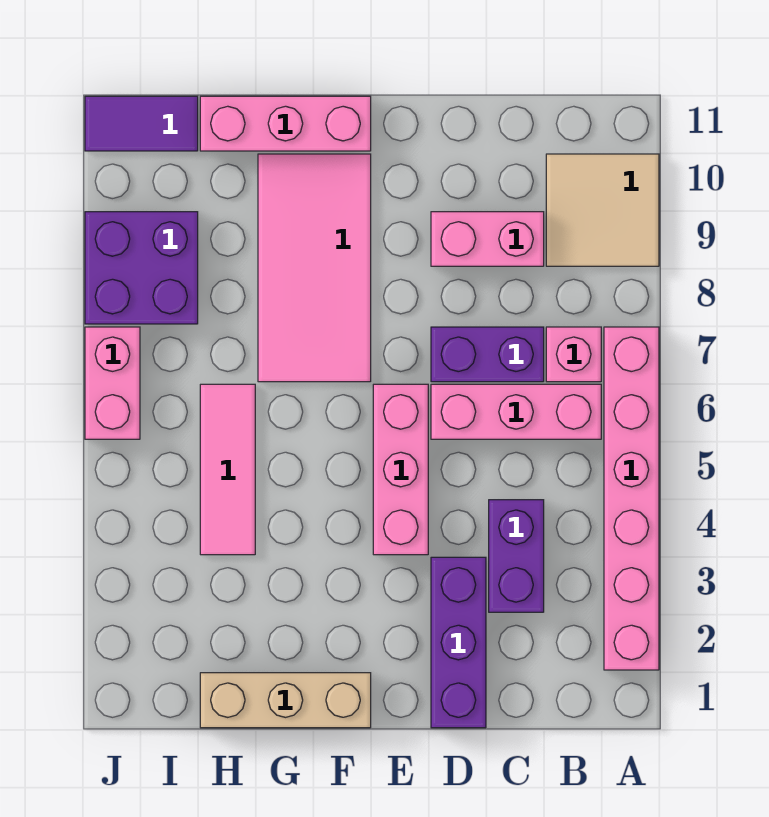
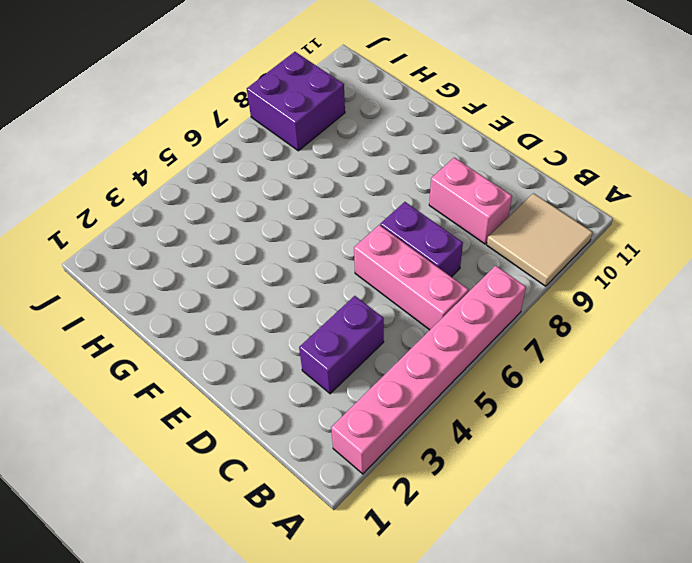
none -> pink brick B7 level 1
none -> purple brick D1:D3 level 1
none -> pink brick E4:E6 level 1

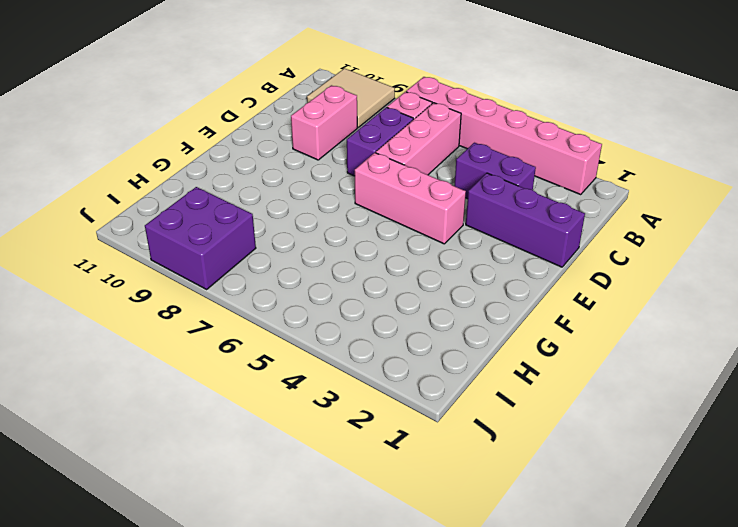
none -> tan brick F1:H1 level 1
none -> pink tile F7:G10 level 1
none -> pink brick F11:H11 level 1

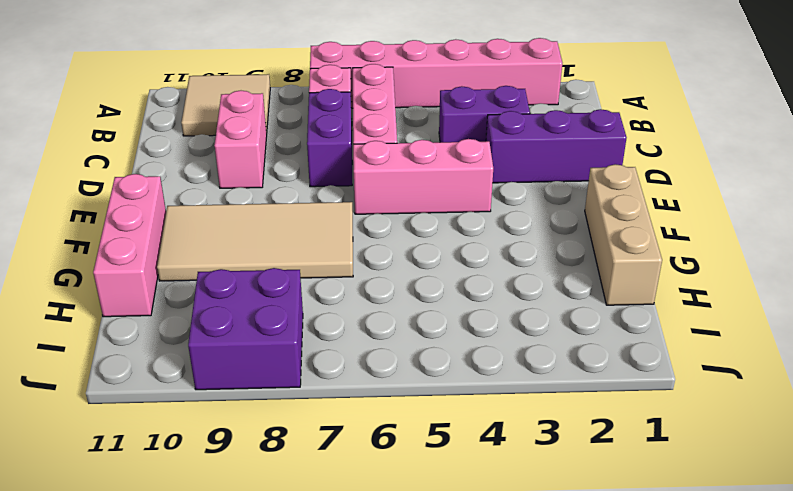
tan tile F7:G10 level 1 -> pink tile F7:G10 level 1
none -> pink tile H4:H6 level 1
none -> purple tile I11:J11 level 1
none -> pink brick J6:J7 level 1

